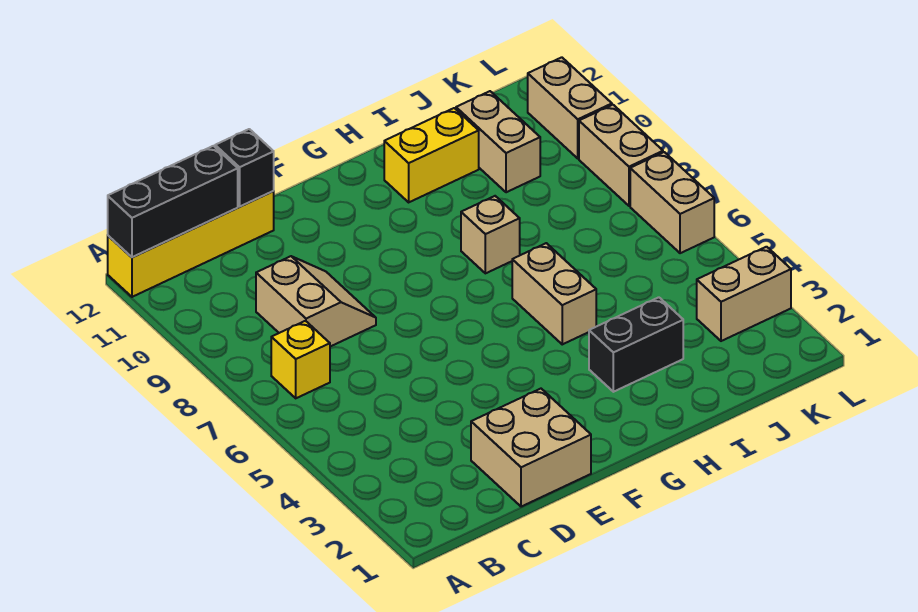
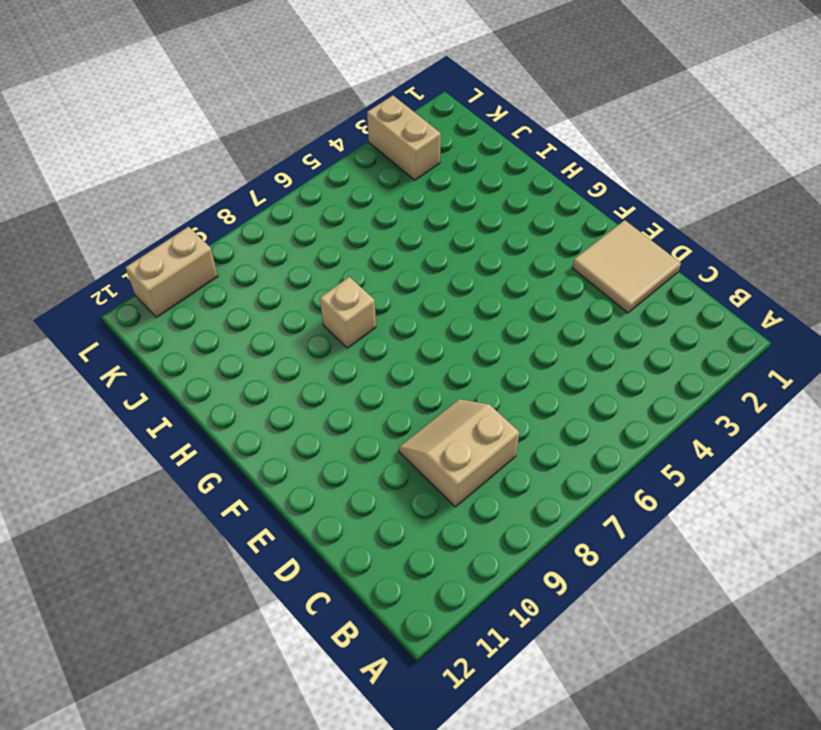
tan tile D1:E2 level 1 -> tan brick D1:E2 level 1
none -> yellow brick A12:D12 level 1
none -> yellow brick B7 level 1
none -> black brick H3:I3 level 1

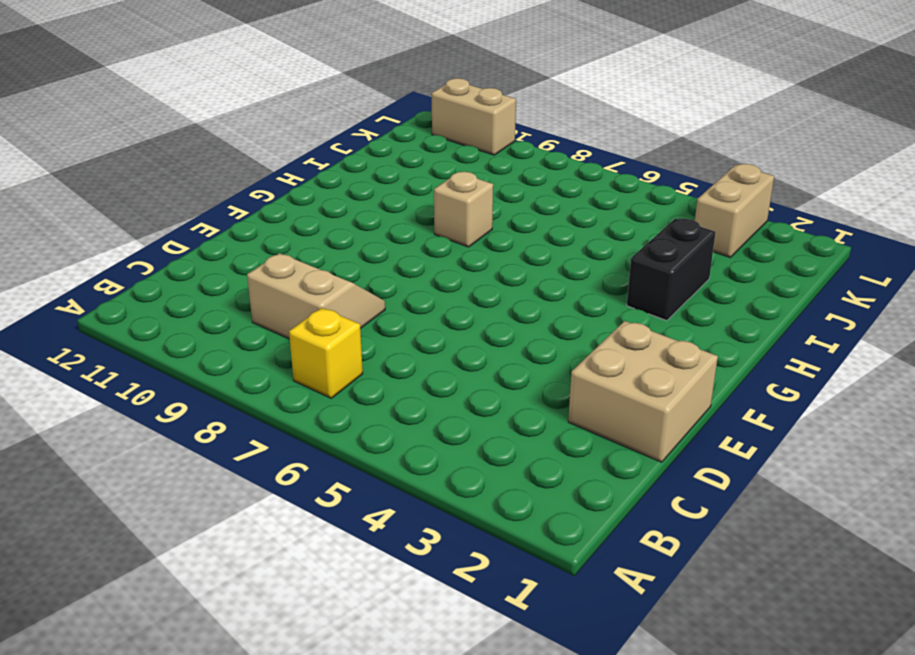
none -> yellow brick A12:D12 level 1
none -> tan brick H5:H6 level 1
none -> yellow brick H11:I11 level 1

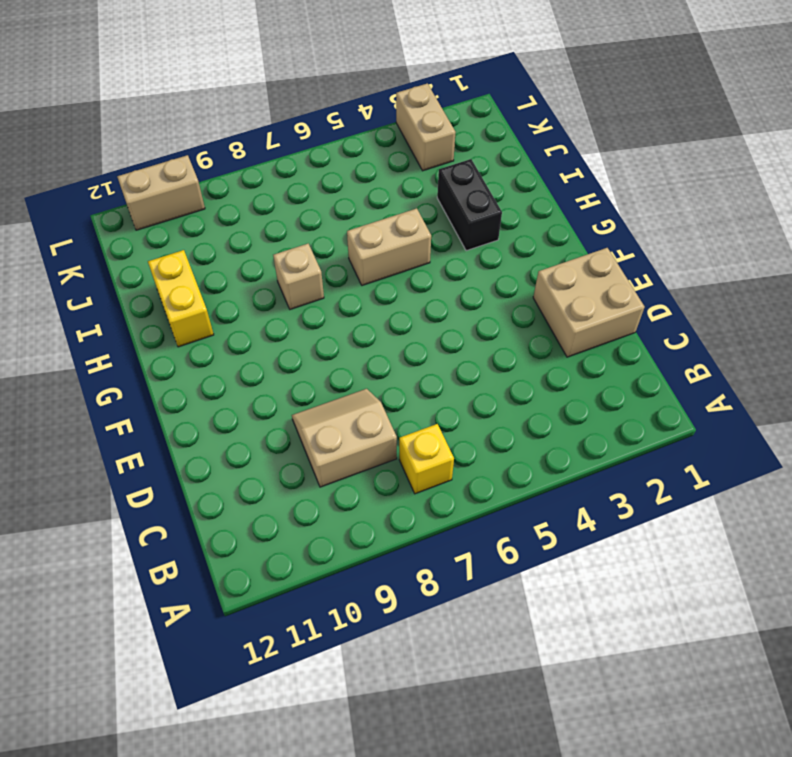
none -> yellow brick A12:D12 level 1
none -> tan brick J10:J11 level 1
none -> tan brick L6:L7 level 1

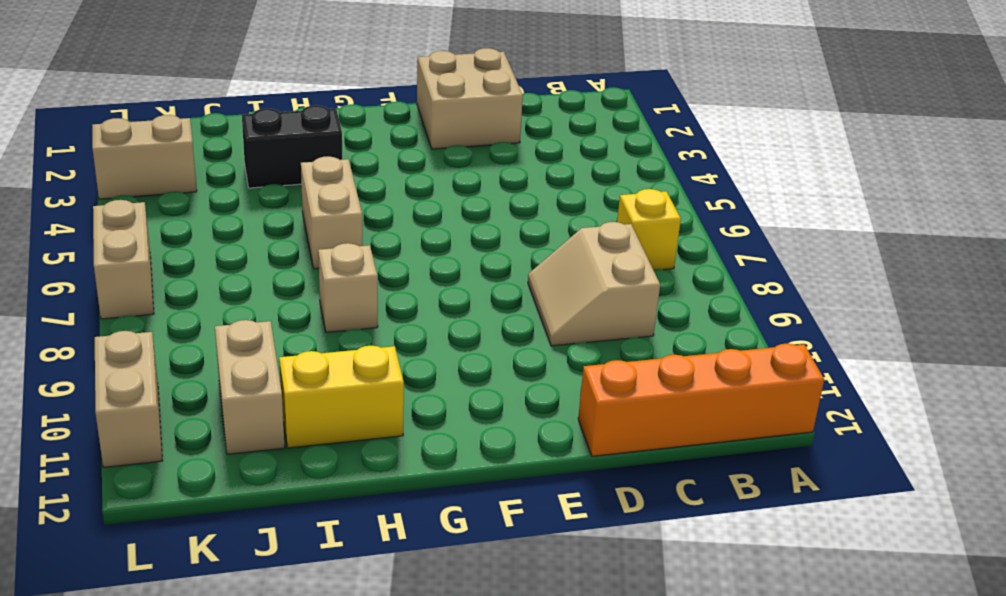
orange brick A12:D12 level 1 -> yellow brick A12:D12 level 1
none -> tan brick L8:L9 level 1
none -> black brick A12:C12 level 2
none -> black brick D12 level 2

